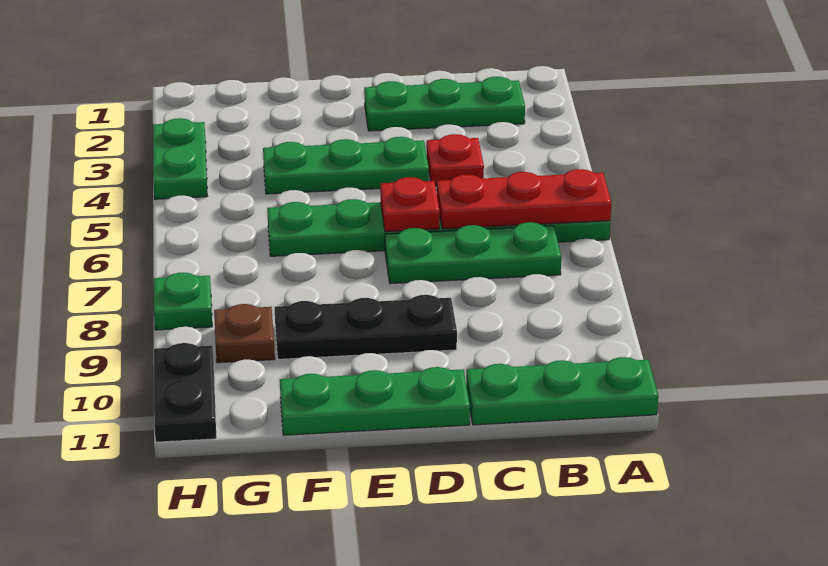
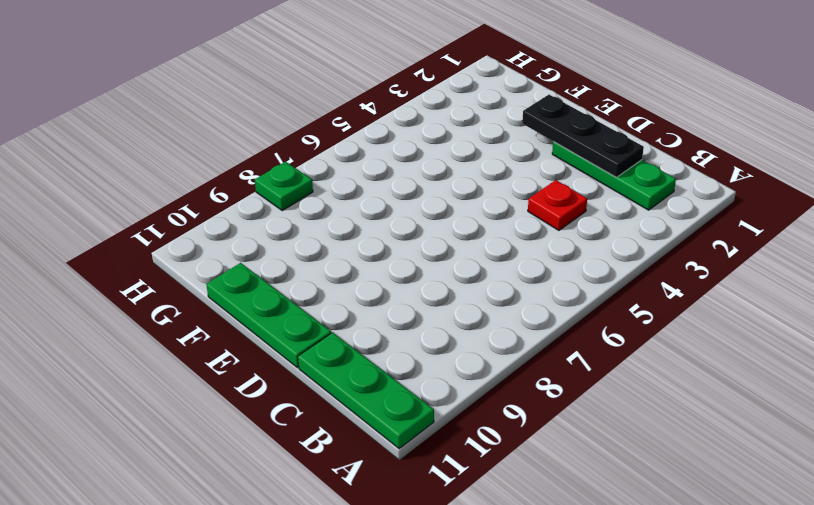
black plate C2:E2 level 2 -> black plate D9:F9 level 1
none -> green plate A6:F6 level 1
none -> green plate B7:D7 level 1
none -> green plate D4:F4 level 1

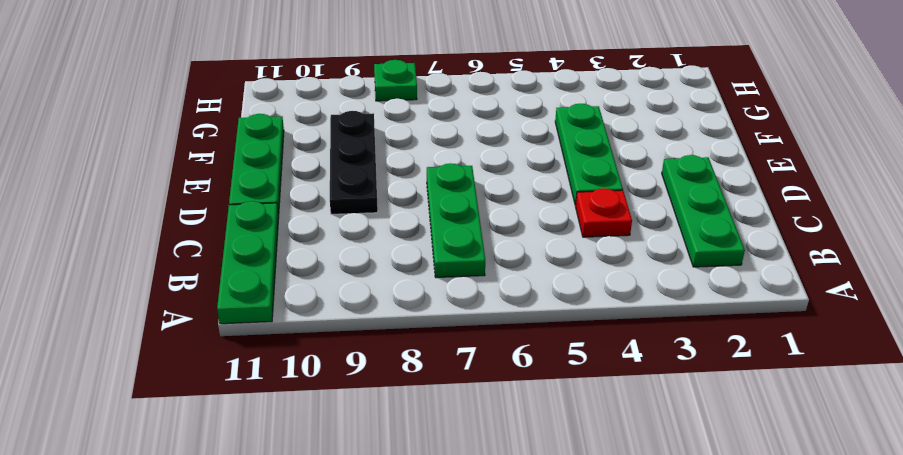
none -> green plate A6:F6 level 1
none -> brown plate G9 level 1
none -> green plate H3:H4 level 1

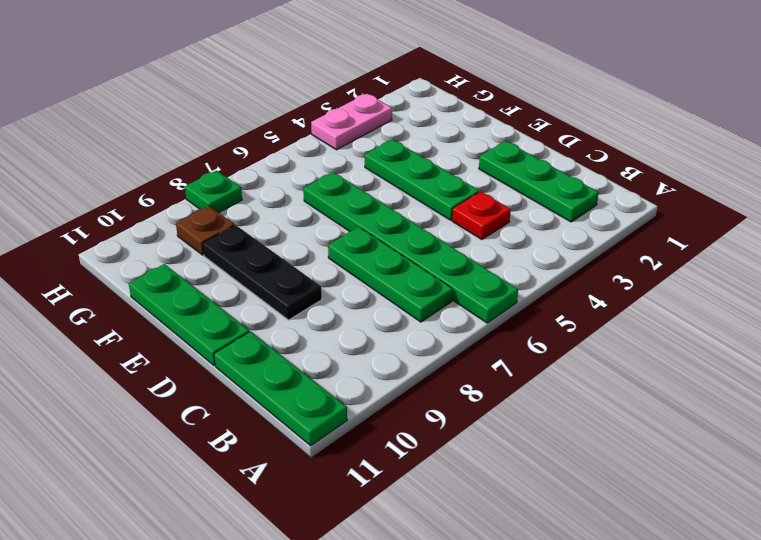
pink plate H3:H4 level 1 -> green plate H3:H4 level 1
none -> black plate H10:H11 level 1
none -> red plate A6:C6 level 2
none -> red plate D6 level 2

